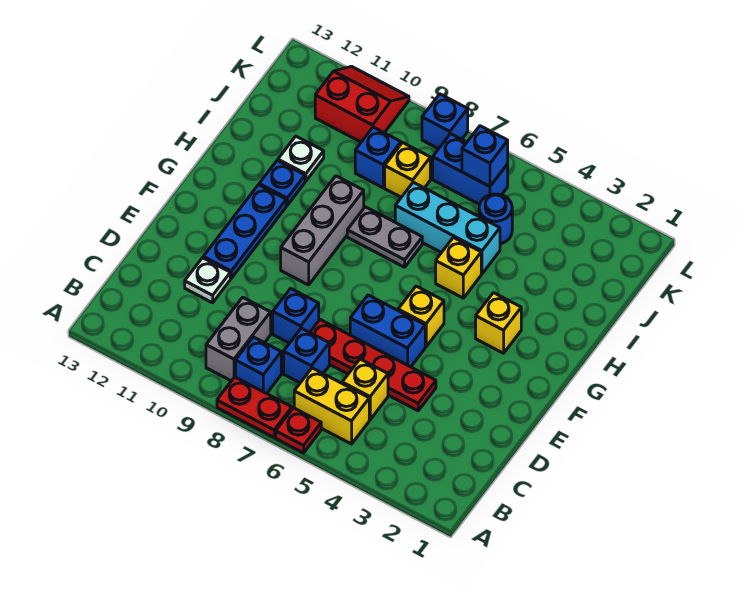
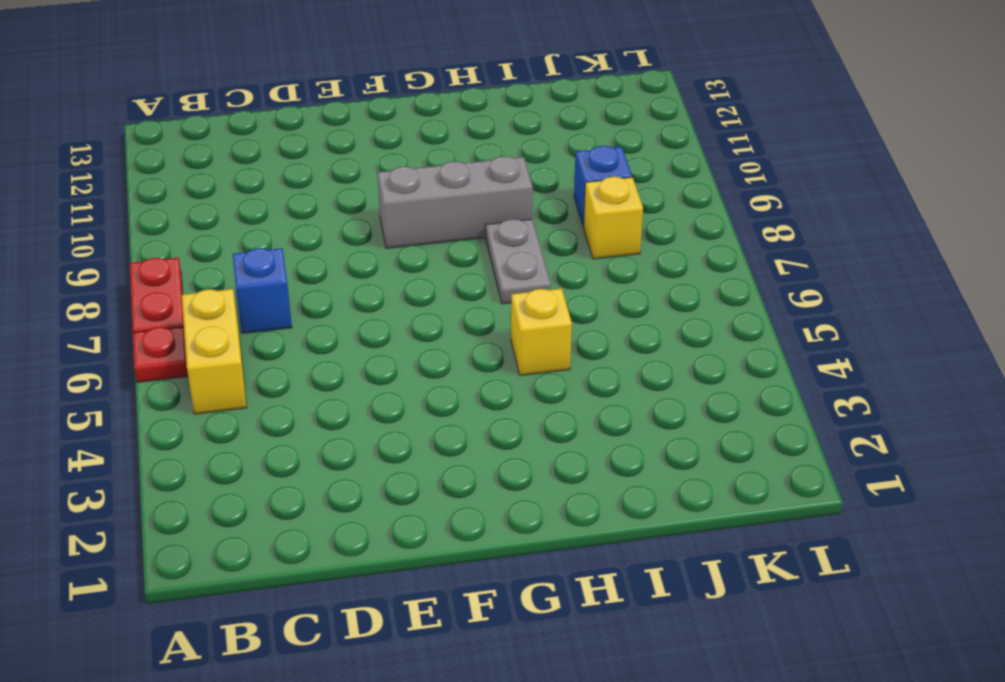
none -> blue brick B8 level 1
none -> grey brick B9:C9 level 1
none -> yellow brick C5 level 1

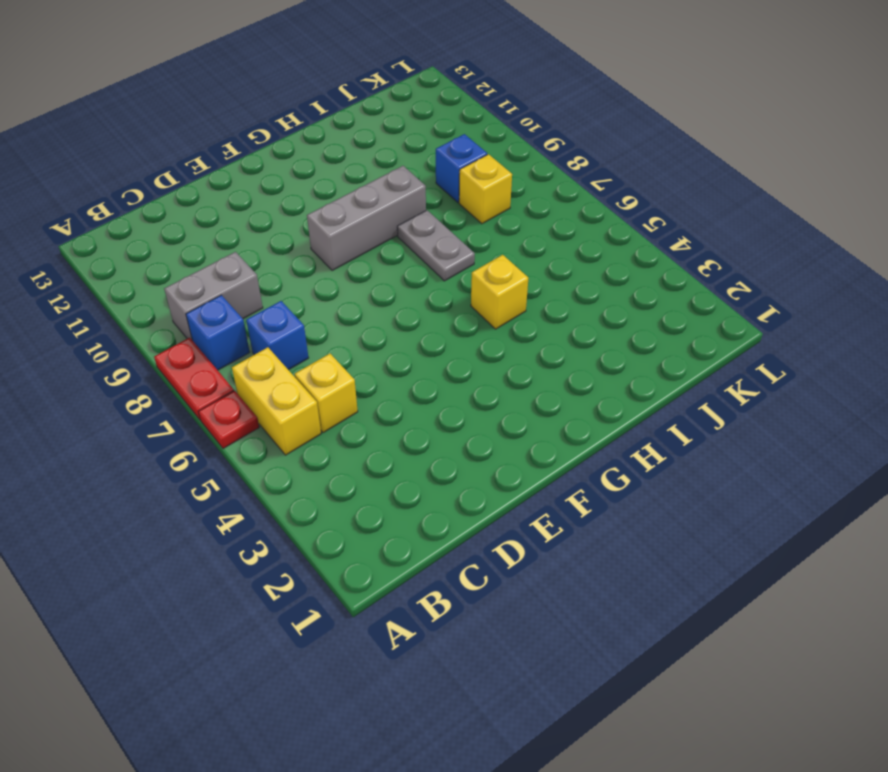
none -> red plate D4:D7 level 1
none -> blue brick D8 level 1
none -> white plate D11 level 1

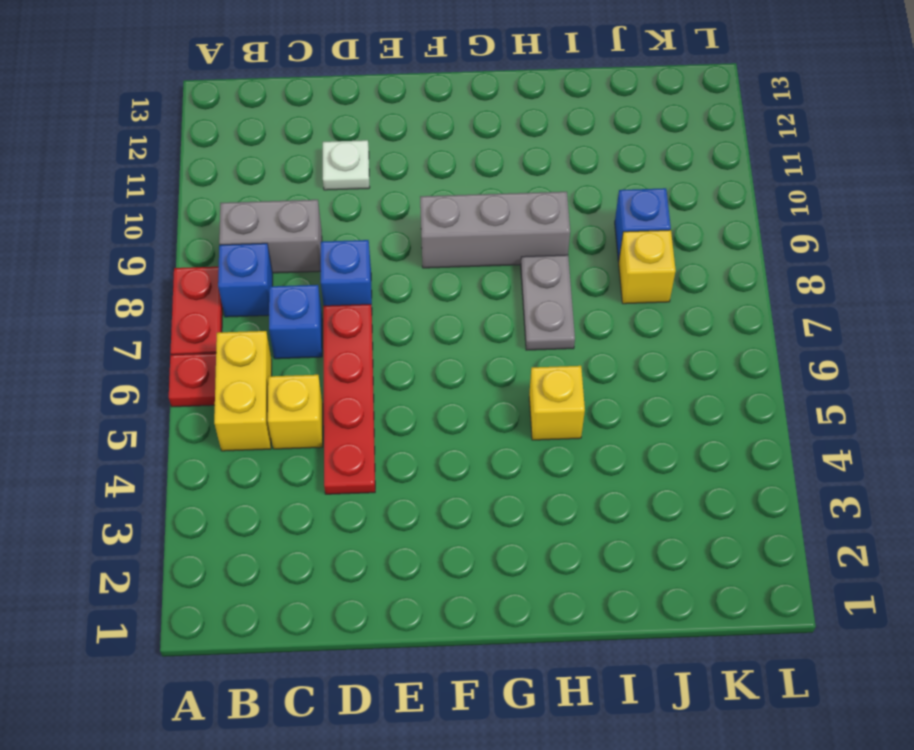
none -> blue brick E5:E6 level 1
none -> blue plate E11:G11 level 1
none -> yellow brick F5 level 1

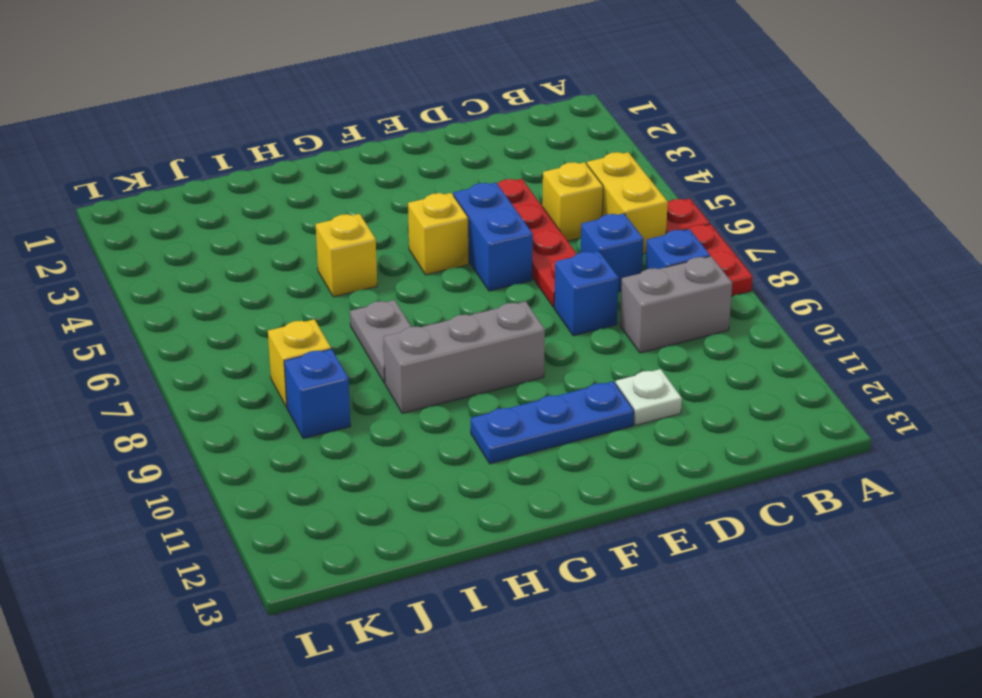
none -> yellow brick G3 level 1
none -> blue plate H11 level 1
none -> cyan brick I5:I7 level 1

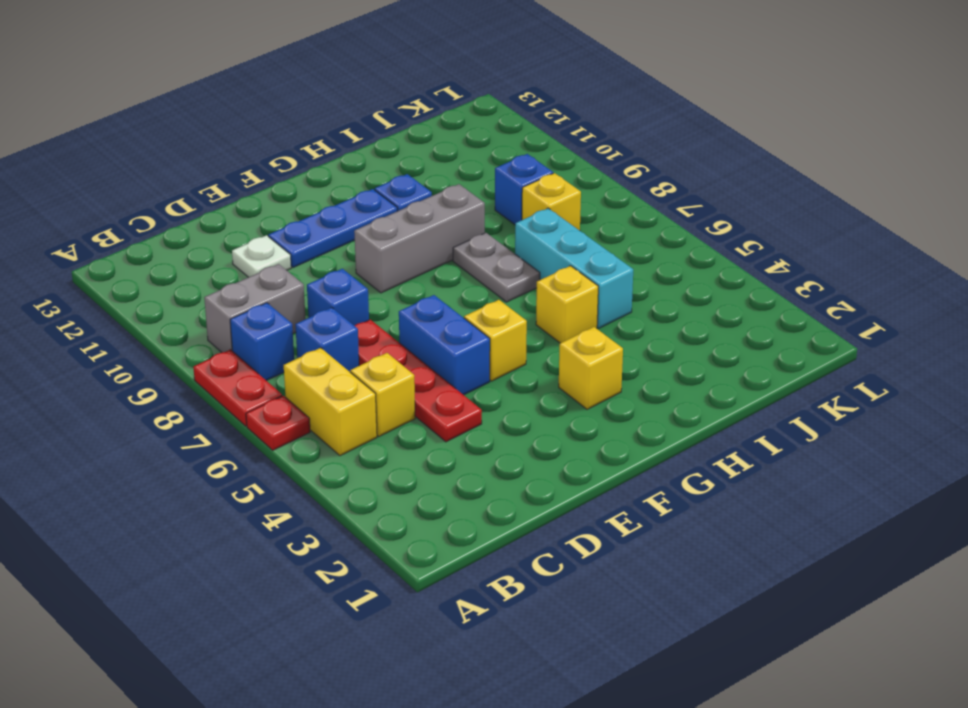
none -> white plate I11 level 1
none -> blue round brick J5 level 1
none -> blue brick K6:K7 level 1

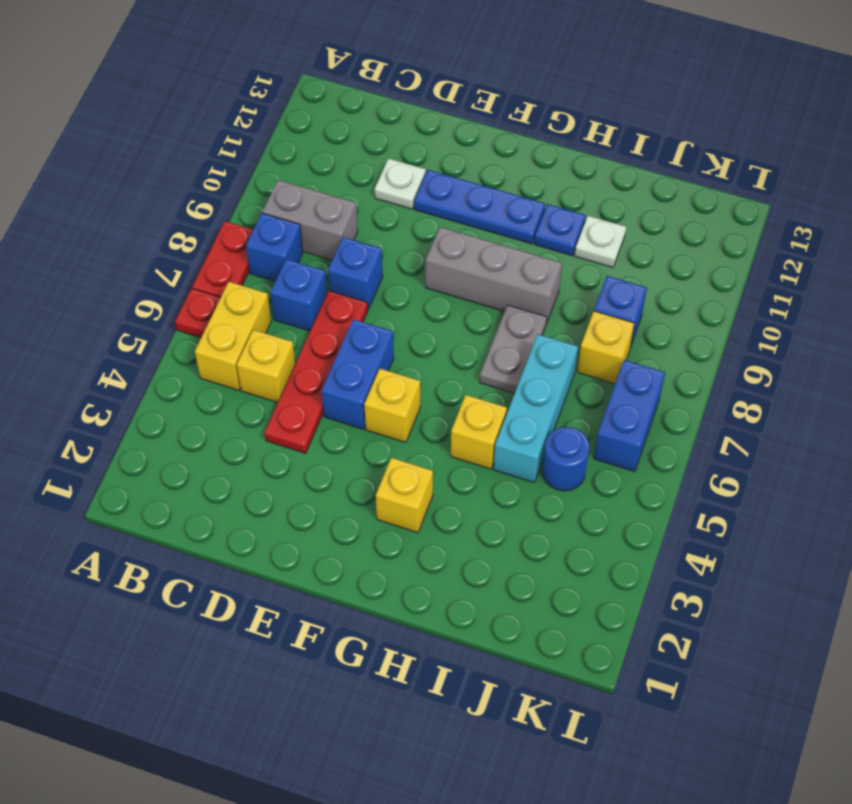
none -> red slope K10:L11 level 1 top K
none -> blue brick L8 level 1
none -> blue brick K6 level 2

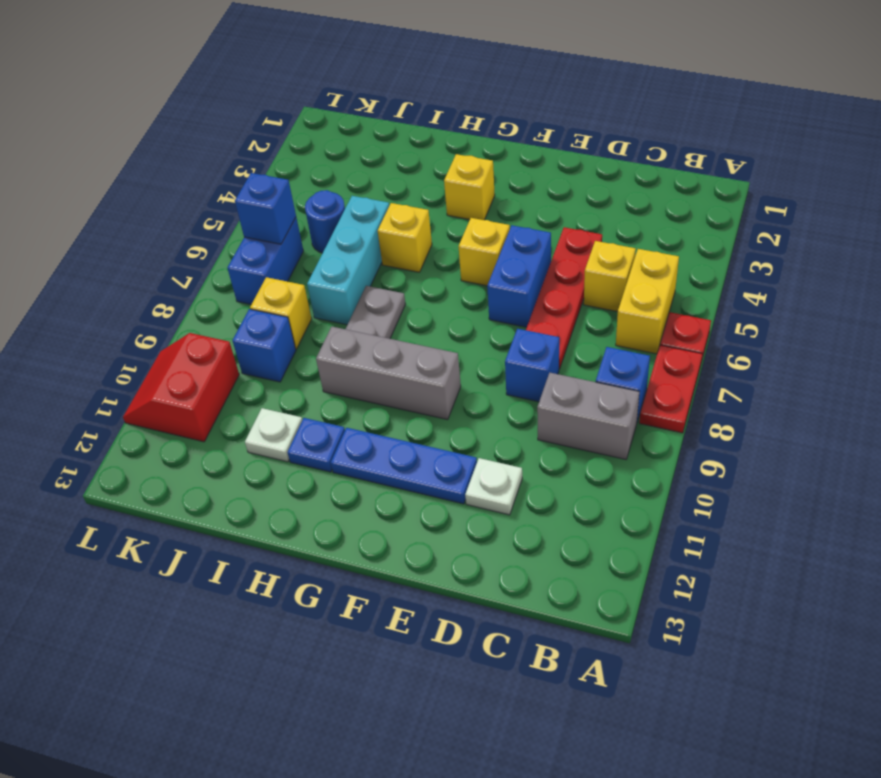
none -> blue brick C7 level 1
none -> blue brick L8 level 1

